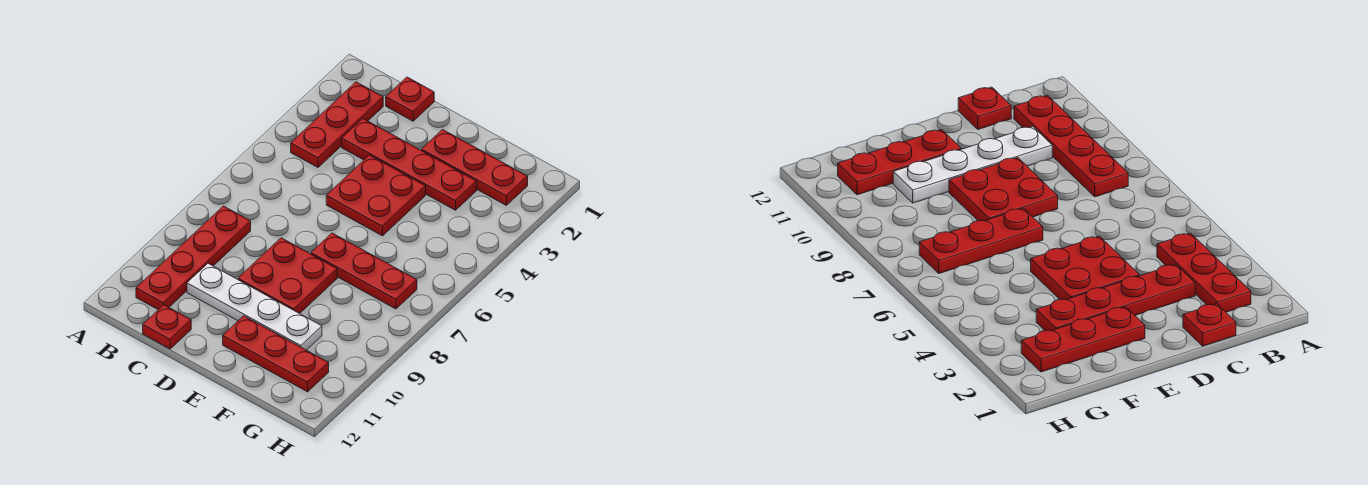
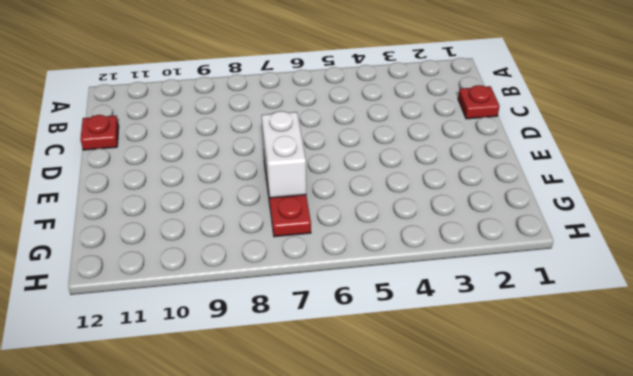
white brick E7:F7 level 2 -> none
none -> red plate B2:B4 level 1
none -> red plate B8:B11 level 1

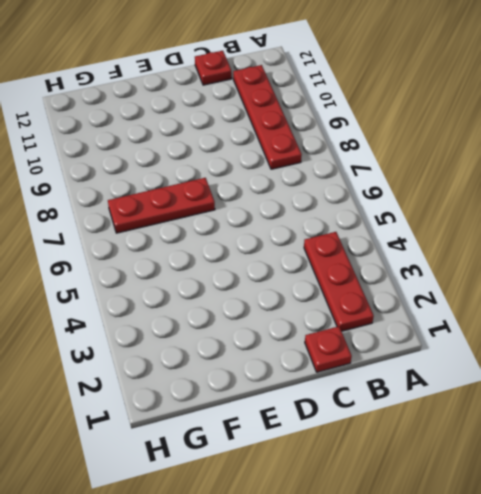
none -> red plate C3:F3 level 1
none -> white plate C10:F10 level 1

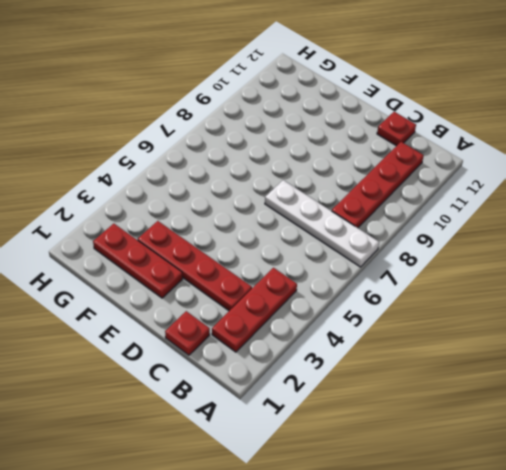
white plate A7:D7 level 1 -> white plate C10:F10 level 1
none -> red plate D4:E5 level 1
none -> red plate D8:E9 level 1

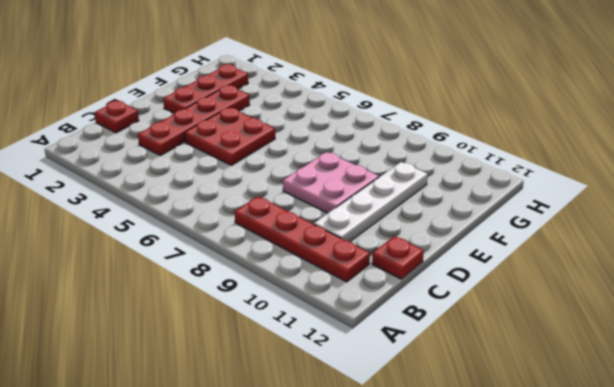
pink plate D8:E9 level 1 -> red plate D8:E9 level 1
none -> red plate B2:B4 level 1
none -> red plate E7:G7 level 1

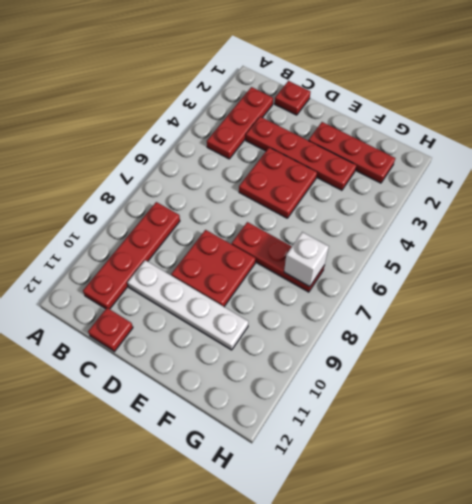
white brick G7 level 2 -> none
none -> red plate E11:G11 level 1

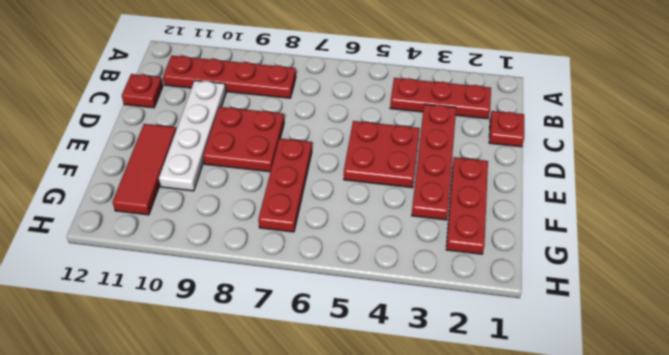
red tile E11:G11 level 1 -> red plate E11:G11 level 1

